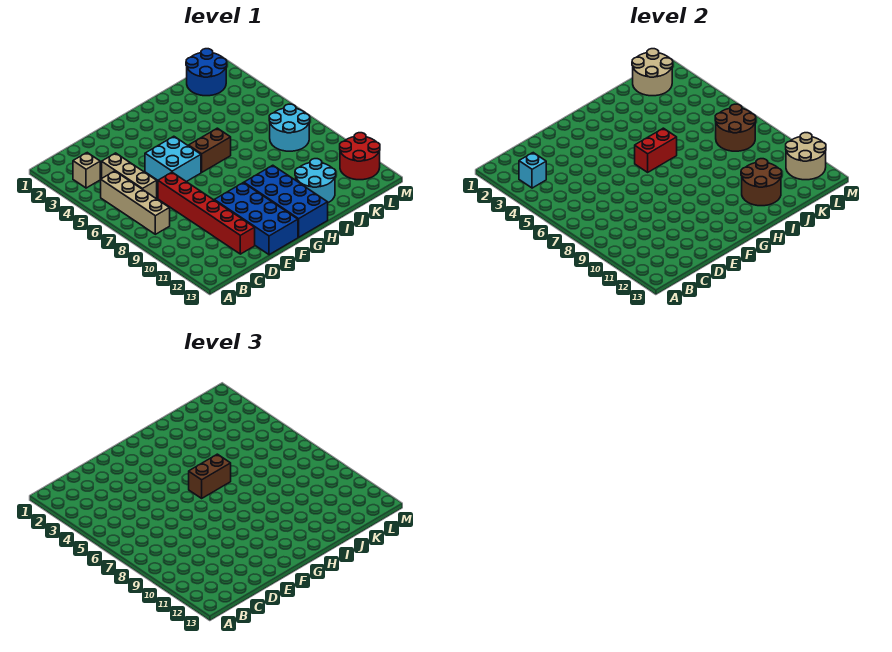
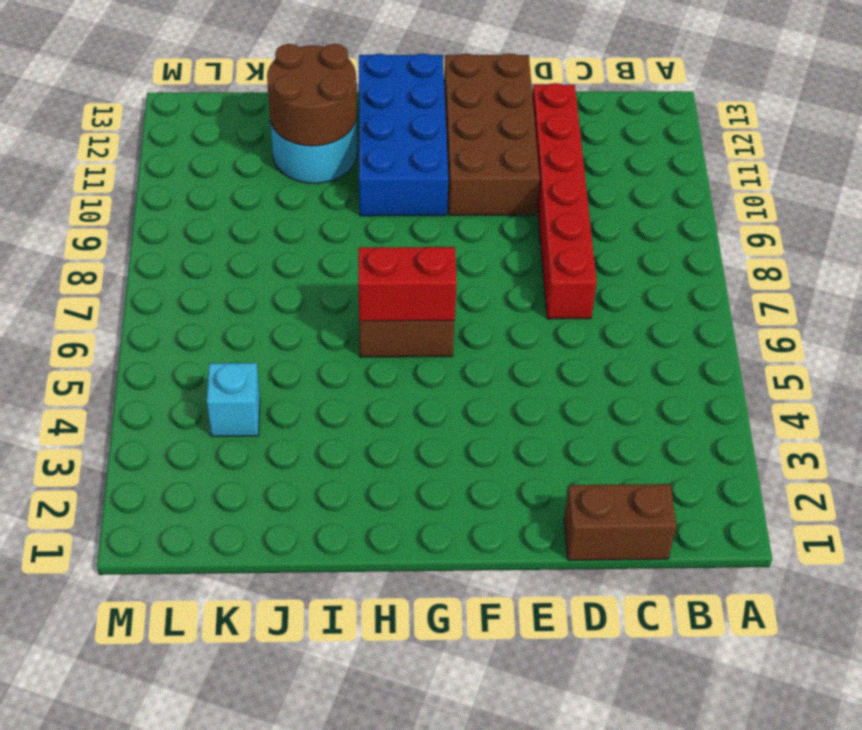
brown brick C1:D1 level 1 -> brown brick G6:H6 level 3
brown brick E10:F13 level 1 -> blue brick E10:F13 level 1
cyan brick K4 level 1 -> cyan brick B3 level 2
none -> tan brick B3 level 1
none -> tan brick B5:B8 level 1
none -> tan brick C4:C6 level 1

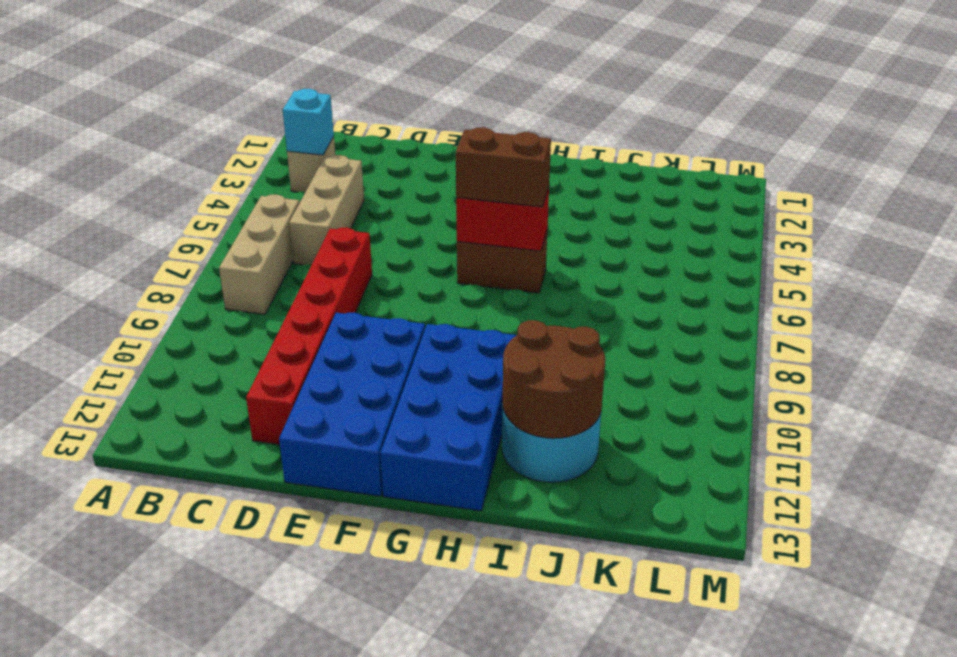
tan brick B6:B8 level 1 -> tan brick B5:B8 level 1
none -> cyan brick E5:F6 level 1
none -> blue round brick K1:L2 level 1
none -> cyan round brick K7:L8 level 1

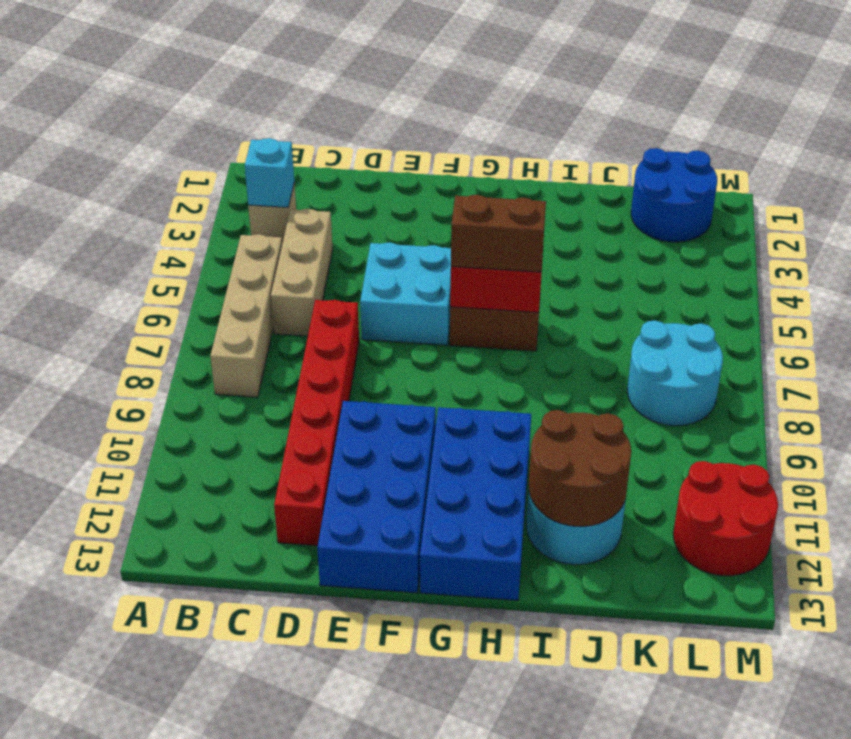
none -> tan round brick K1:L2 level 2
none -> brown round brick K7:L8 level 2
none -> tan round brick L11:M12 level 2

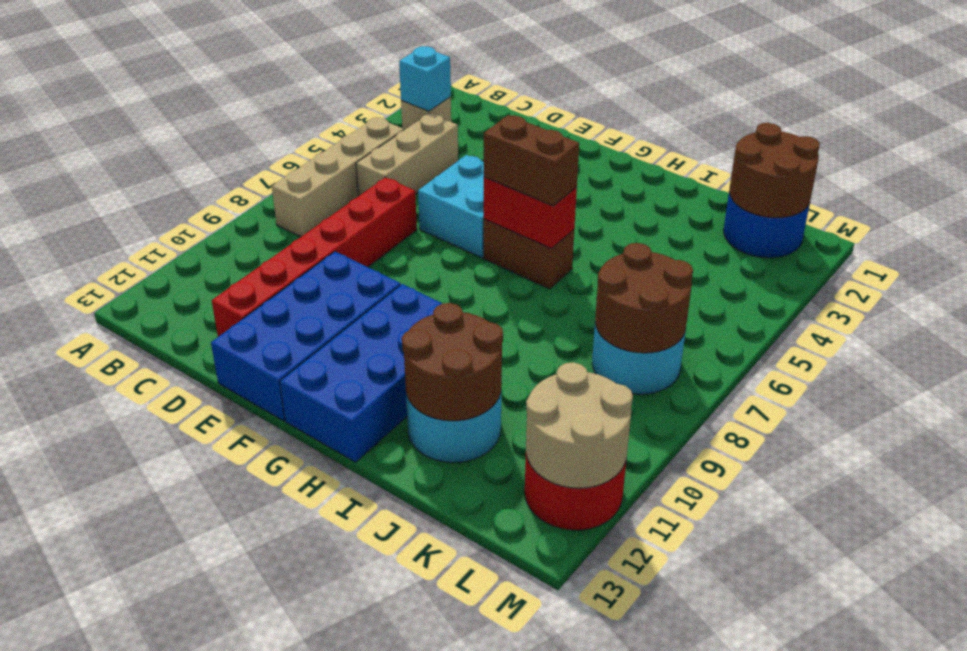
brown round brick K1:L2 level 2 -> tan round brick K1:L2 level 2

